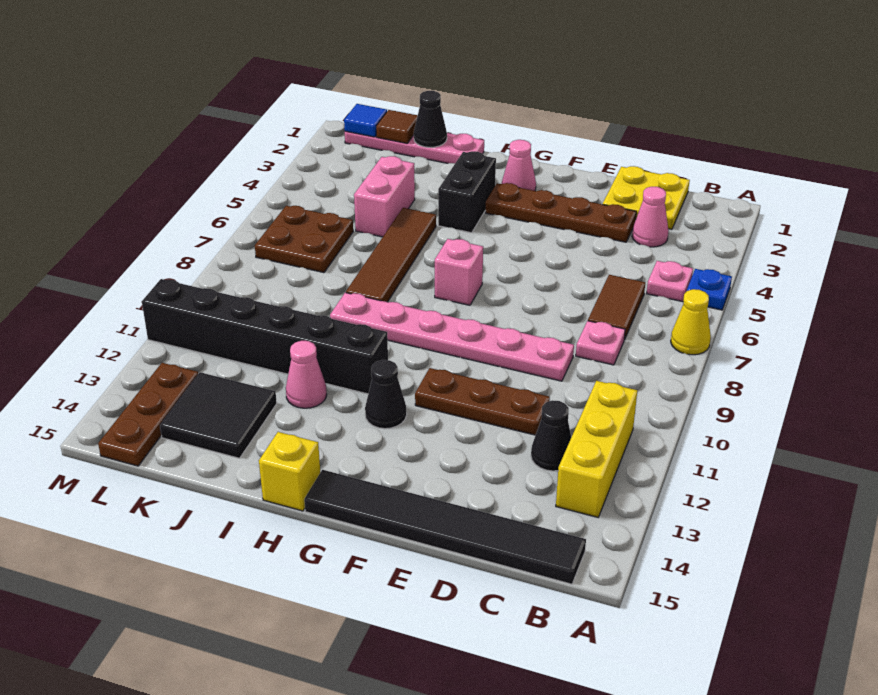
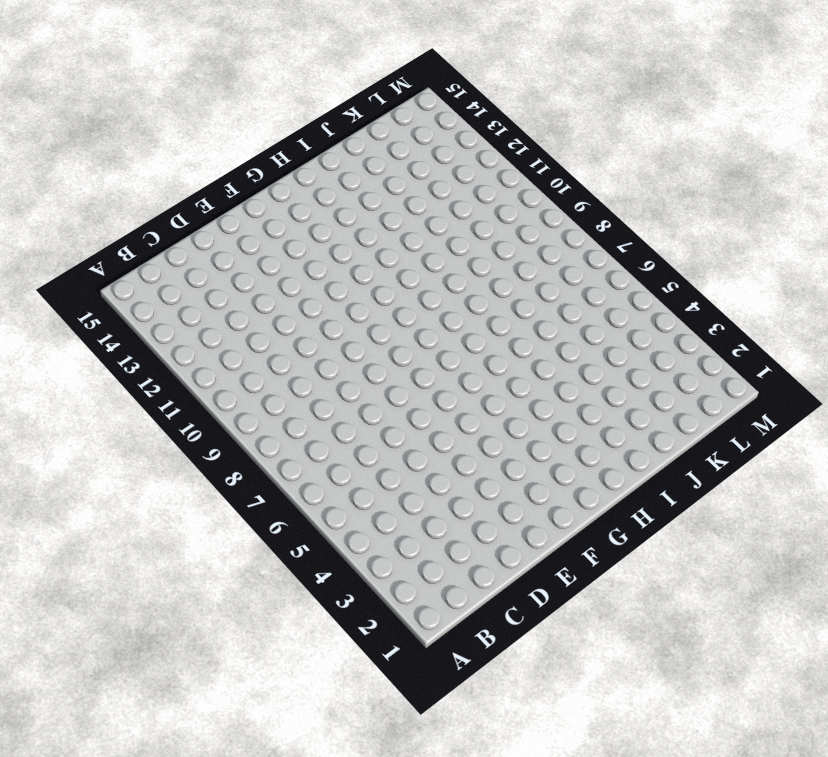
none -> blue plate A5 level 1
none -> yellow cone A7 level 1
none -> pink plate B5 level 1

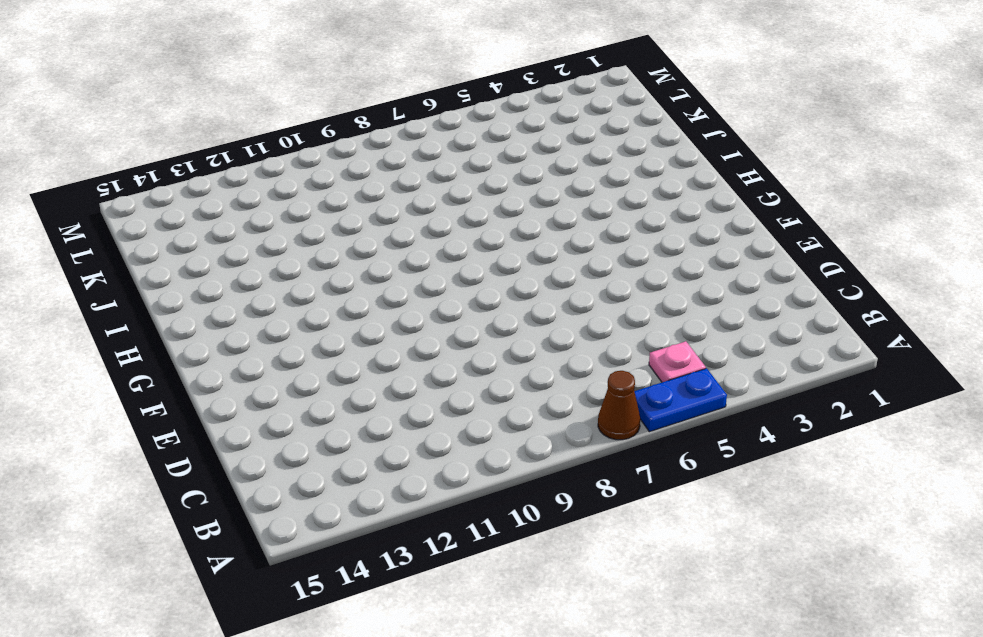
blue plate A5:A6 level 1 -> blue plate A5 level 1
brown cone A7 level 1 -> yellow cone A7 level 1
none -> yellow brick B11:B13 level 1
none -> black tile B15:G15 level 1
none -> yellow plate C1:D2 level 1

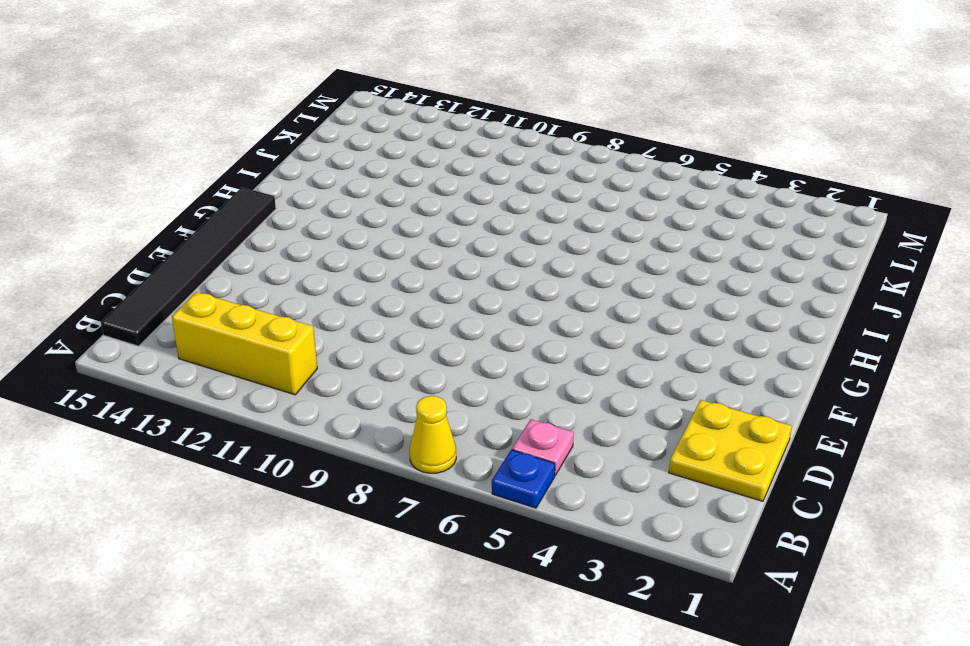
none -> pink cone C3 level 1
none -> brown tile C6:C7 level 1
none -> pink plate C8 level 1

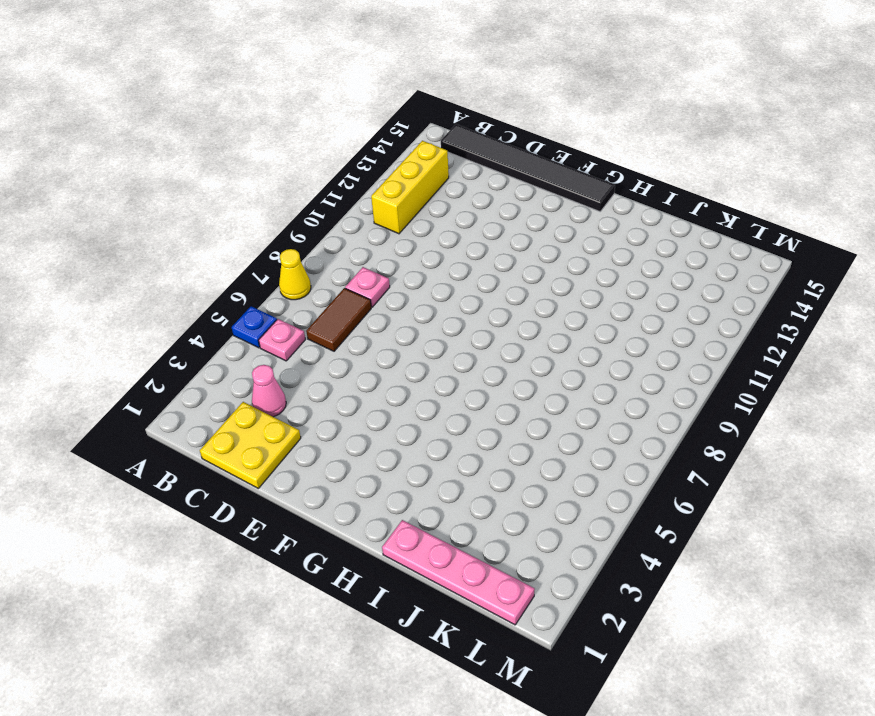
none -> black cone C12 level 1
none -> brown plate D3:G3 level 1
none -> pink plate D9:I9 level 1

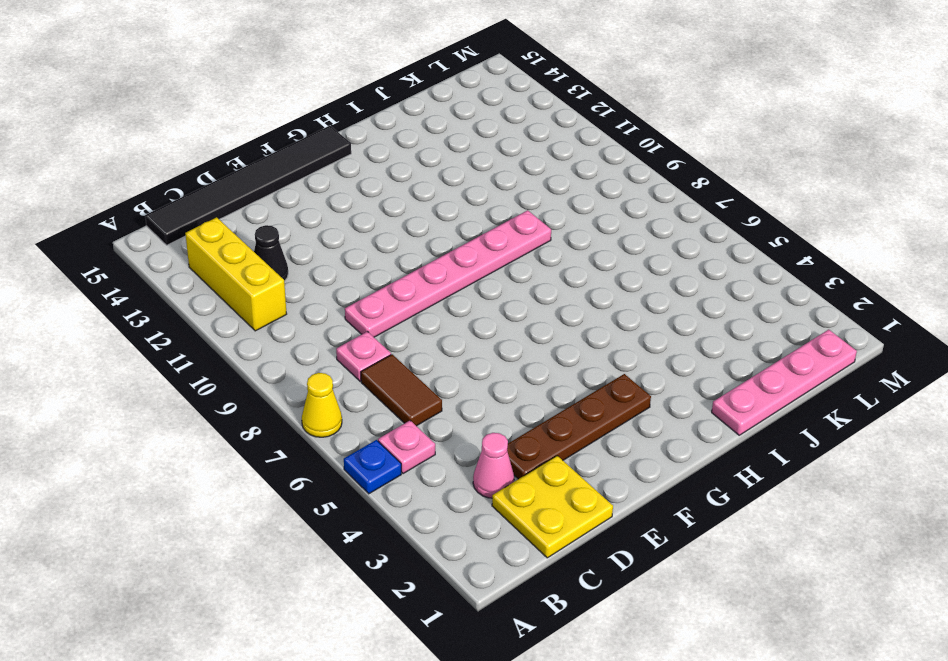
none -> brown plate D11:F11 level 1
none -> pink cone G2 level 1
none -> pink brick G7 level 1

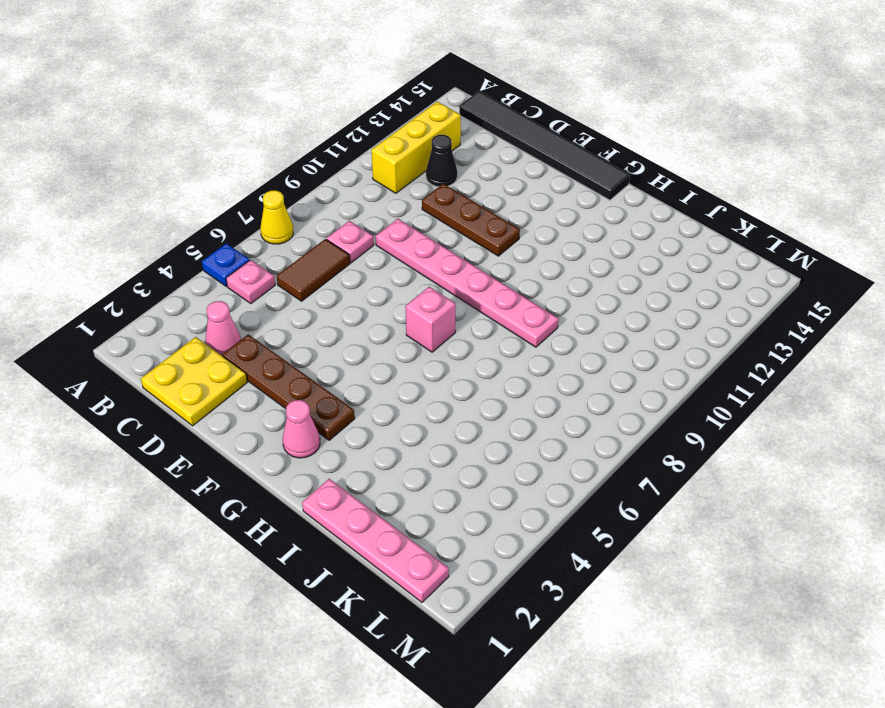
none -> black cone G12 level 1
none -> black brick H3:H4 level 1
none -> black brick H11:M11 level 1

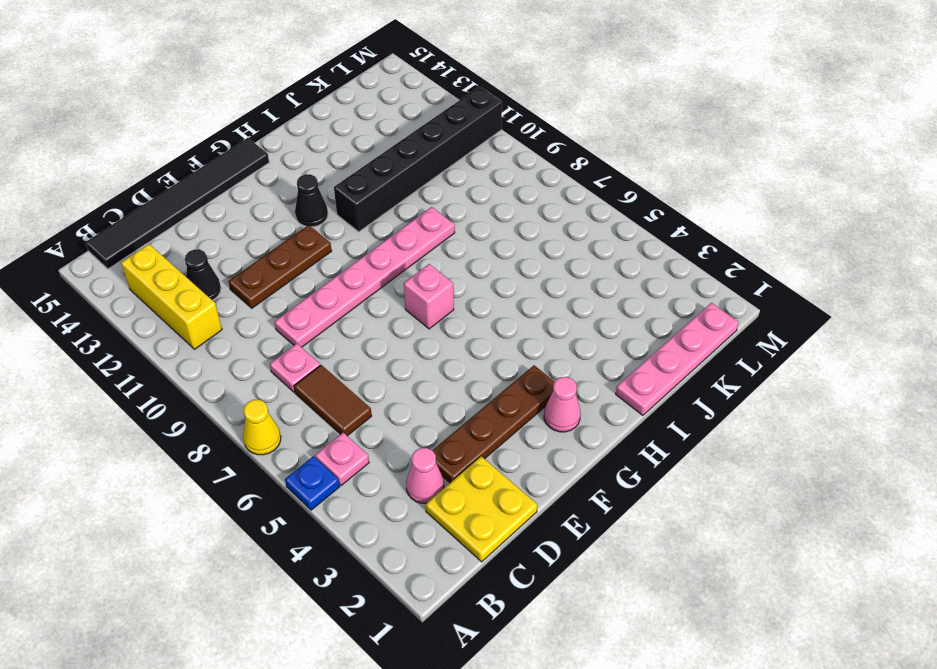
none -> black brick H3:H4 level 1
none -> yellow brick H15 level 1
none -> brown tile I5:I8 level 1

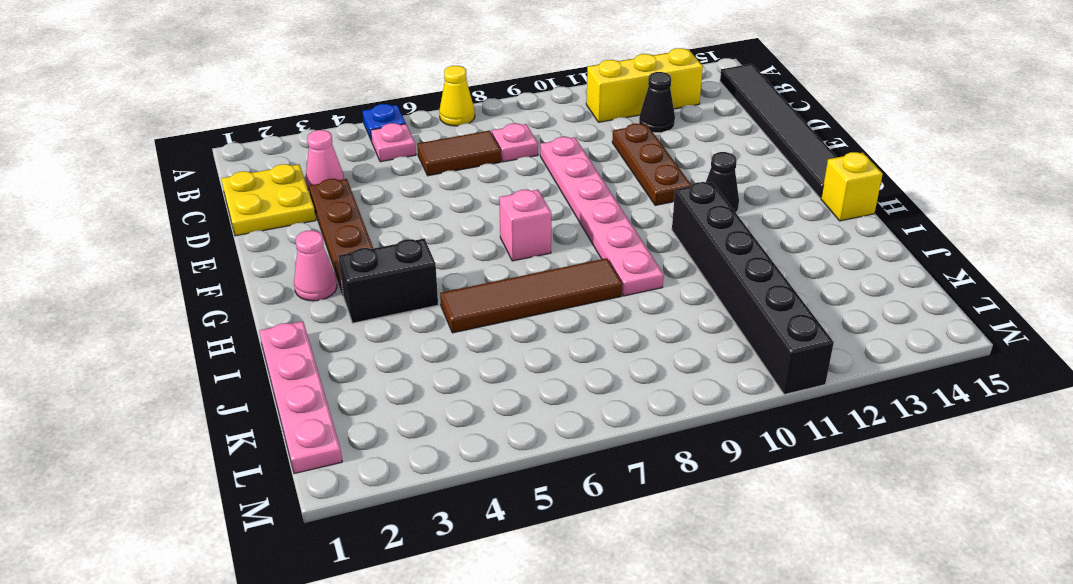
none -> pink cone I12 level 1
none -> pink brick J4:J5 level 1
none -> black tile J13:K14 level 1

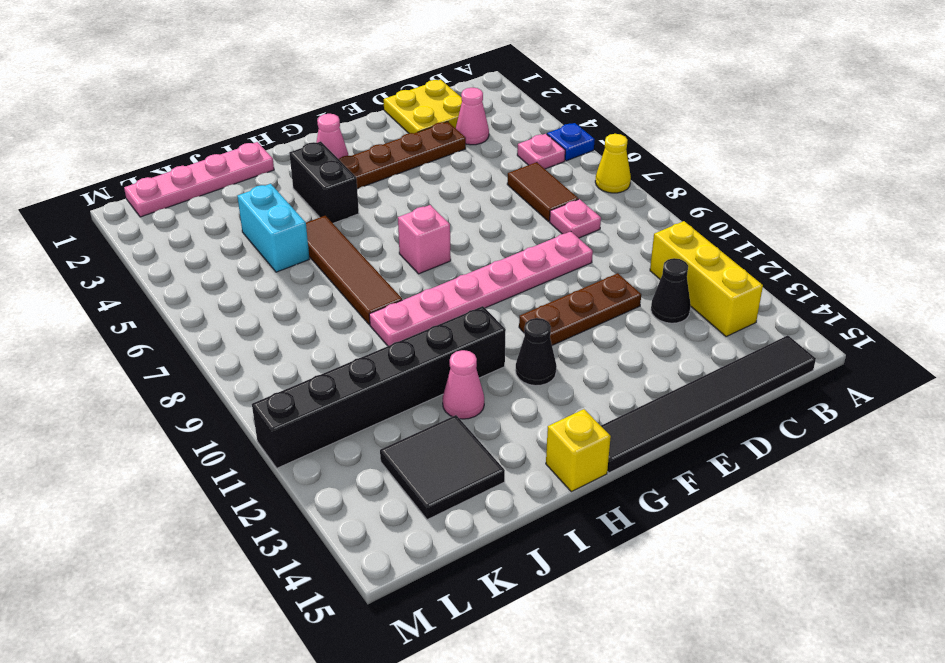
cyan brick J4:J5 level 1 -> pink brick J4:J5 level 1
none -> brown plate K6:L7 level 1
none -> brown plate L13:L15 level 1
none -> black cone J1 level 2

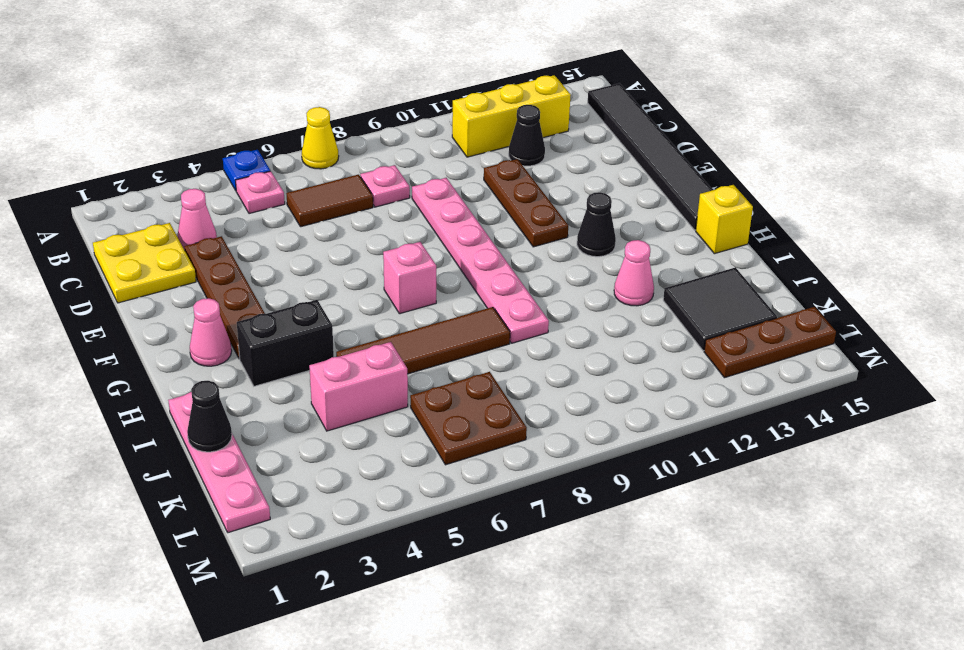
none -> black brick H11:M11 level 1
none -> brown tile K1 level 2
none -> blue tile L1 level 2

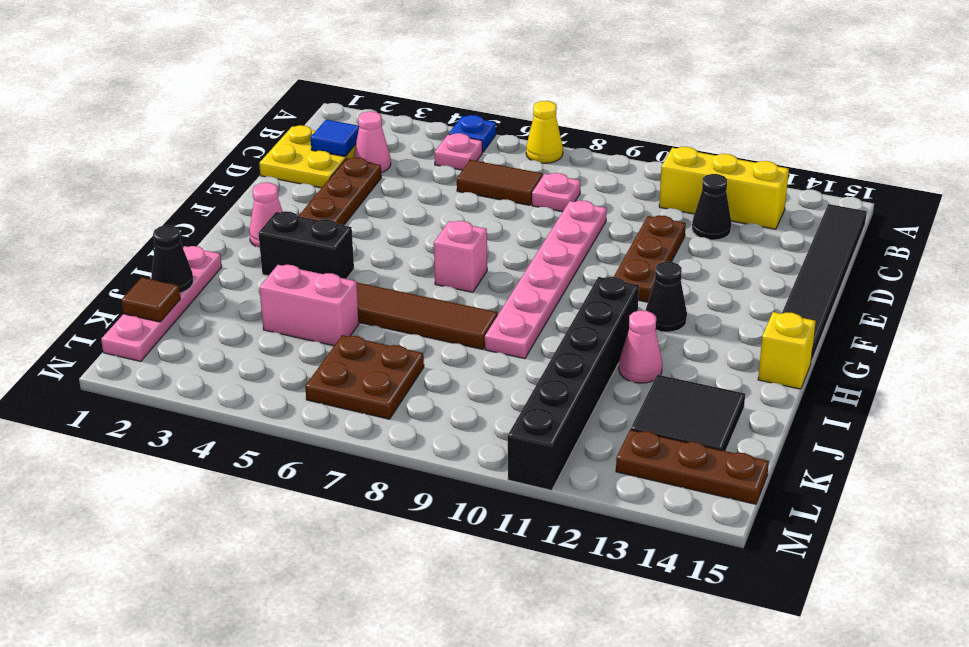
blue tile C2 level 2 -> blue tile L1 level 2

